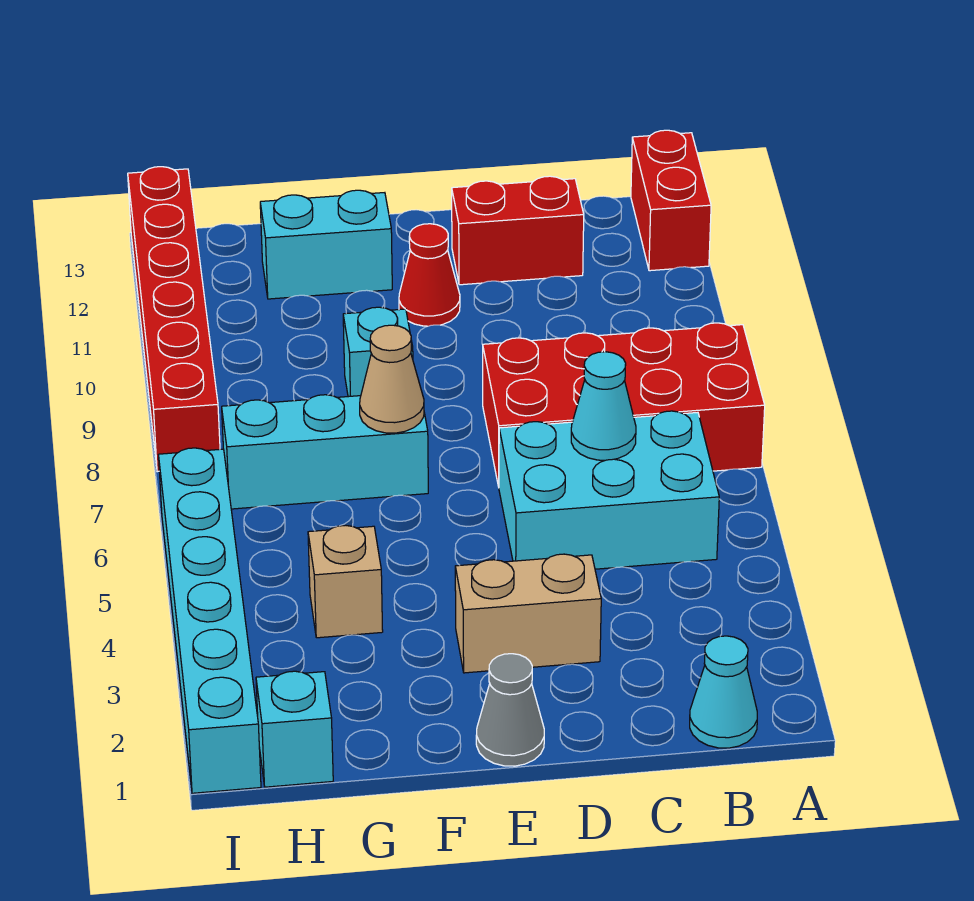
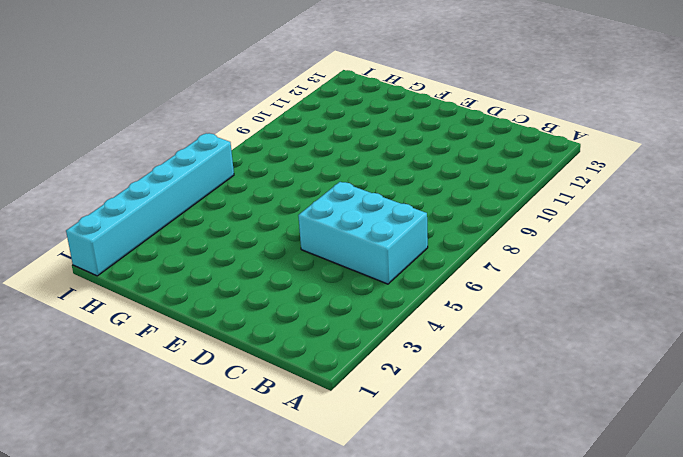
none -> red brick A7:D8 level 1
none -> red brick A12:A13 level 1
none -> cyan cone B1 level 1

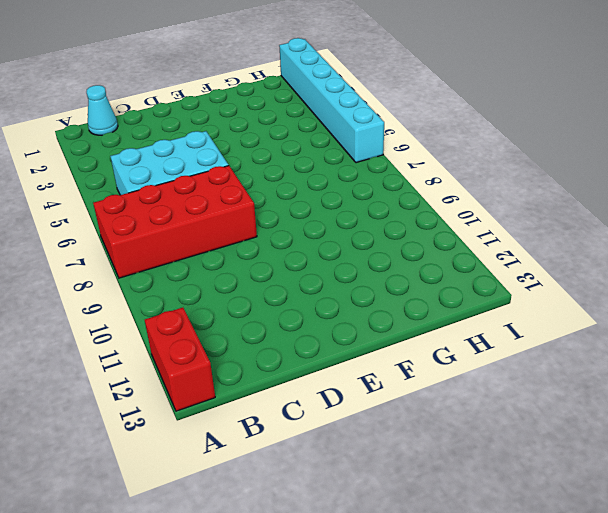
none -> red brick C12:D12 level 1
none -> tan brick D3:E3 level 1
none -> grey cone E1 level 1

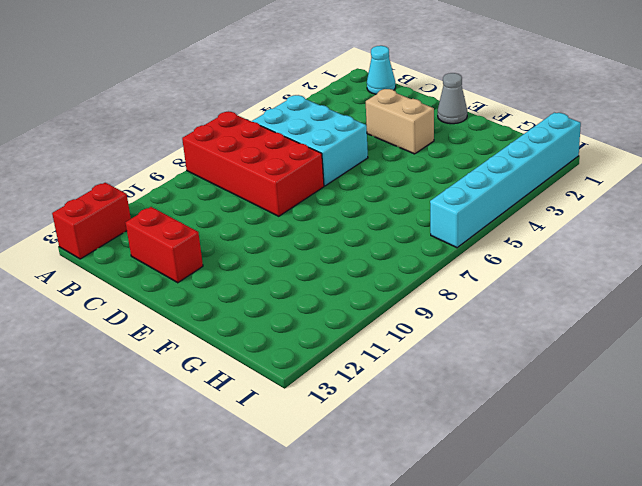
none -> red cone E11 level 1
none -> cyan brick F7:H7 level 1
none -> cyan brick F9 level 1

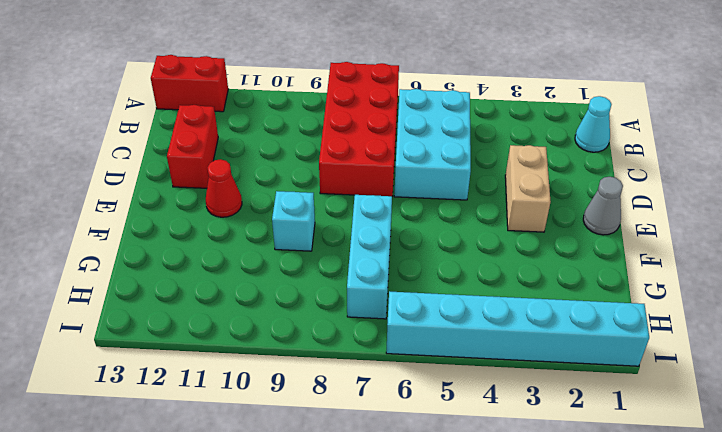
none -> cyan brick F12:G12 level 1
none -> tan brick G4 level 1
none -> cyan brick H1 level 1

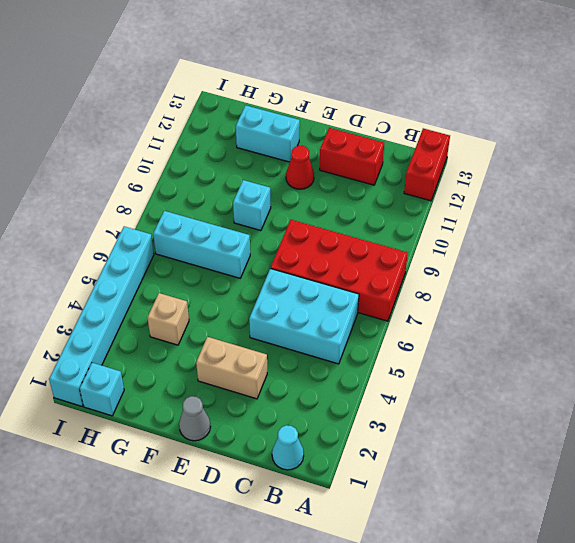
none -> red brick I8:I13 level 1
none -> cyan cone C6 level 2
none -> tan cone F7 level 2

